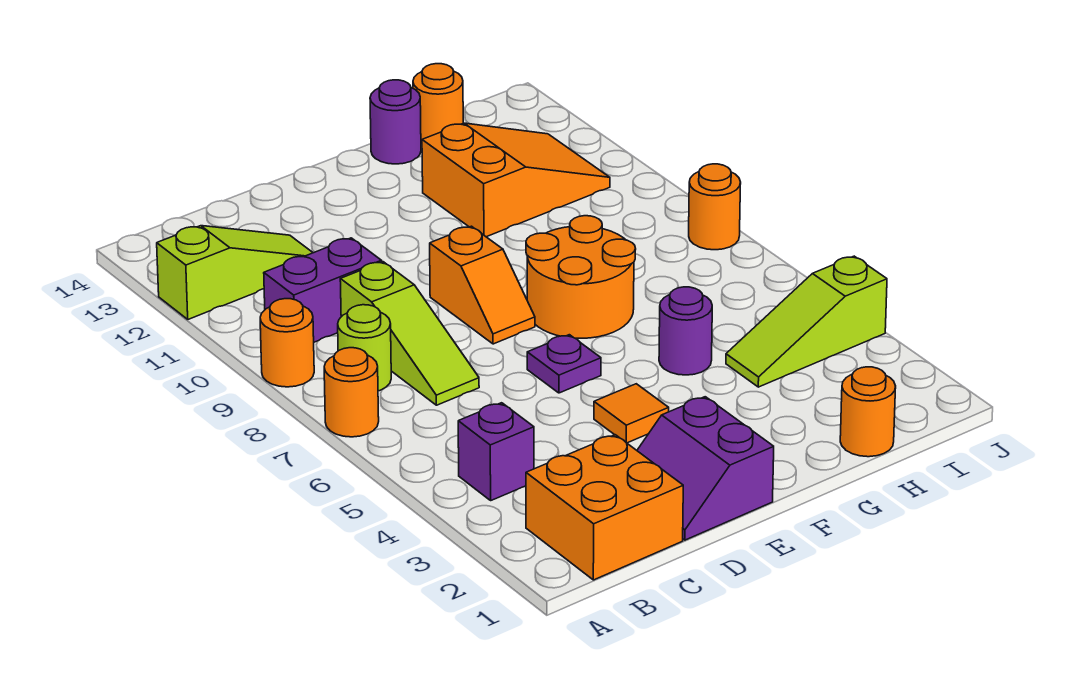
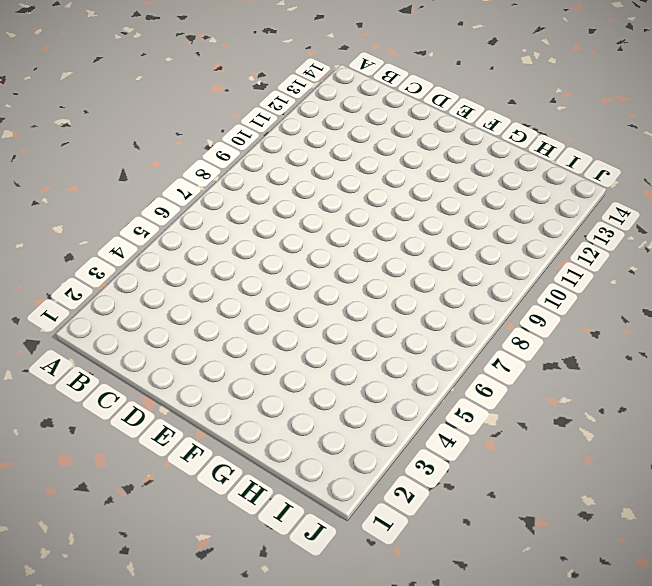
none -> orange round brick A7 level 1
none -> orange round brick A9 level 1
none -> lime slope A12:C12 level 1 top A

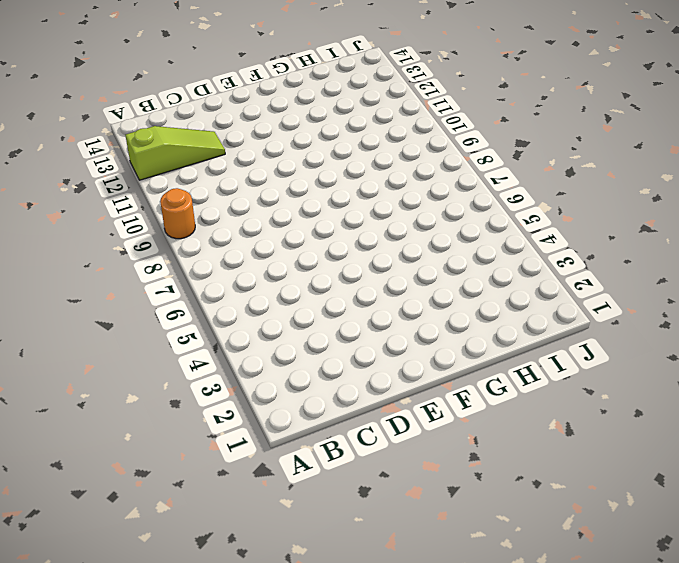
none -> orange round brick A7 level 1
none -> orange brick B1:C2 level 1
none -> purple brick B4 level 1

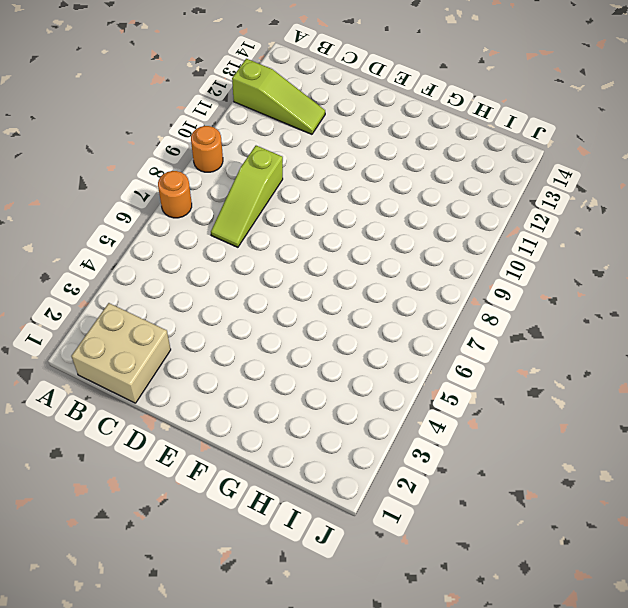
tan brick B1:C2 level 1 -> orange brick B1:C2 level 1
none -> purple brick B4 level 1
none -> lime round brick B8 level 1
none -> purple brick B10:C10 level 1

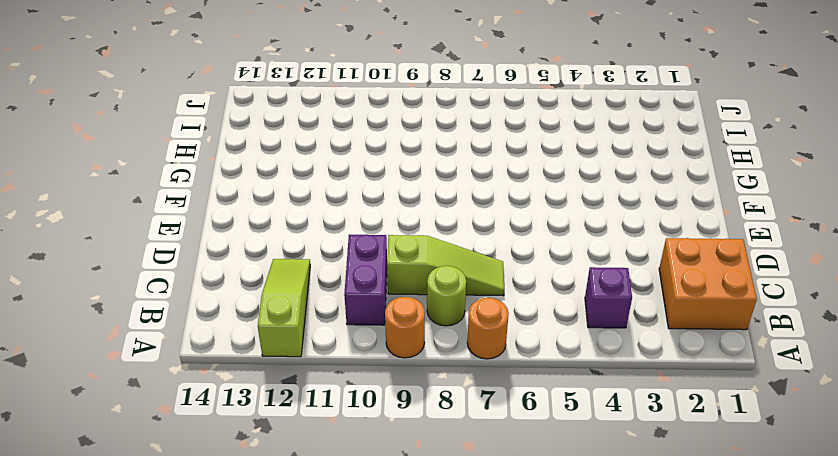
none -> purple slope D1:E2 level 1 top E
none -> orange tile E4 level 1
none -> purple plate E6 level 1

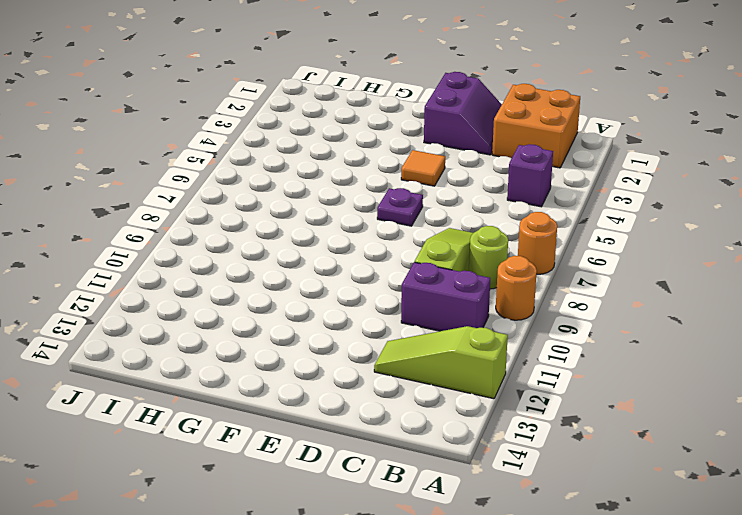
none -> orange slope E8:E9 level 1 top 9
none -> orange round brick F7:G8 level 1
none -> purple round brick G5 level 1

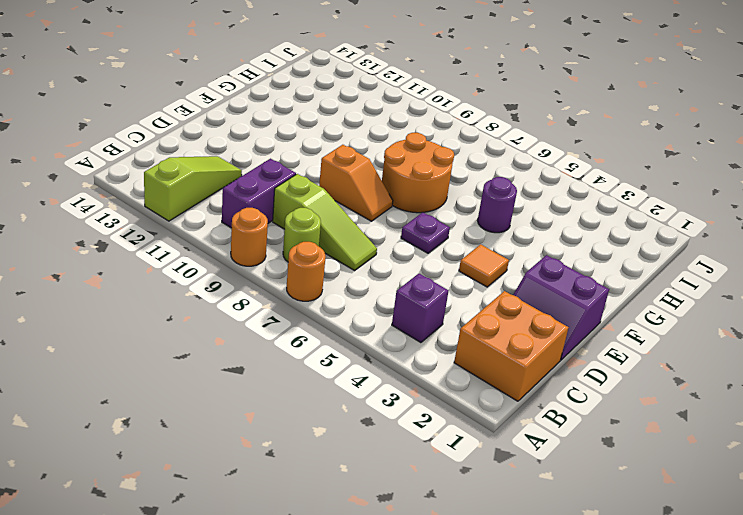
none -> orange slope G11:I12 level 1 top G
none -> purple round brick G14 level 1
none -> orange round brick H1 level 1

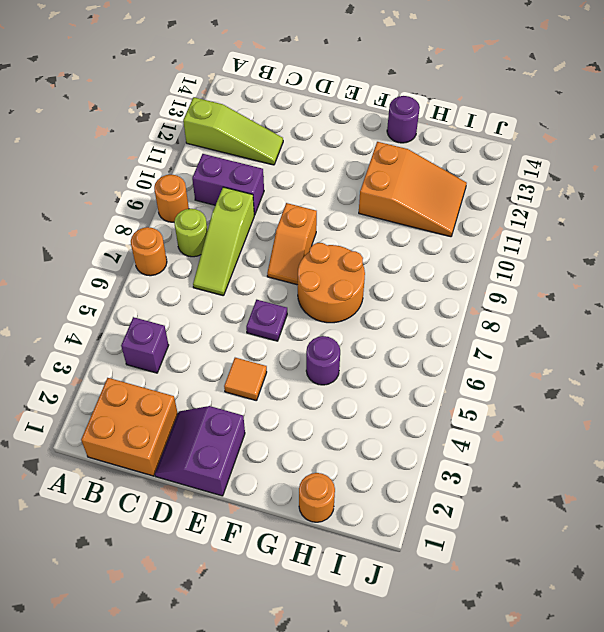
none -> lime slope H4:J4 level 1 top J
none -> orange round brick H14 level 1
none -> orange round brick J8 level 1

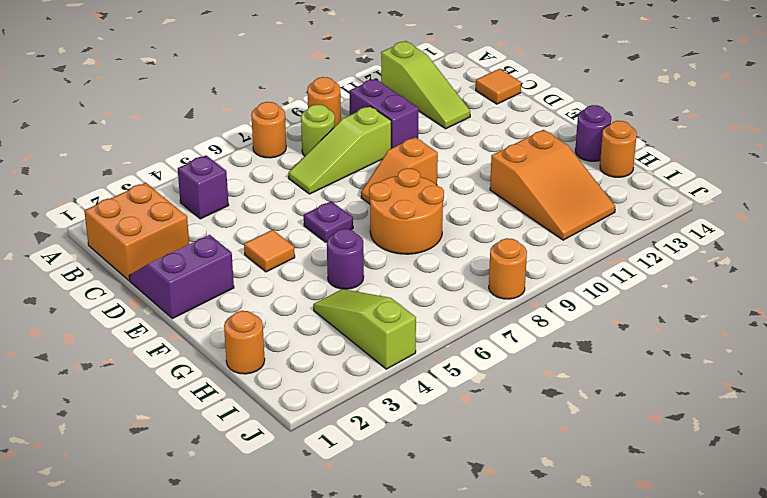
orange tile C14 level 1 -> none

